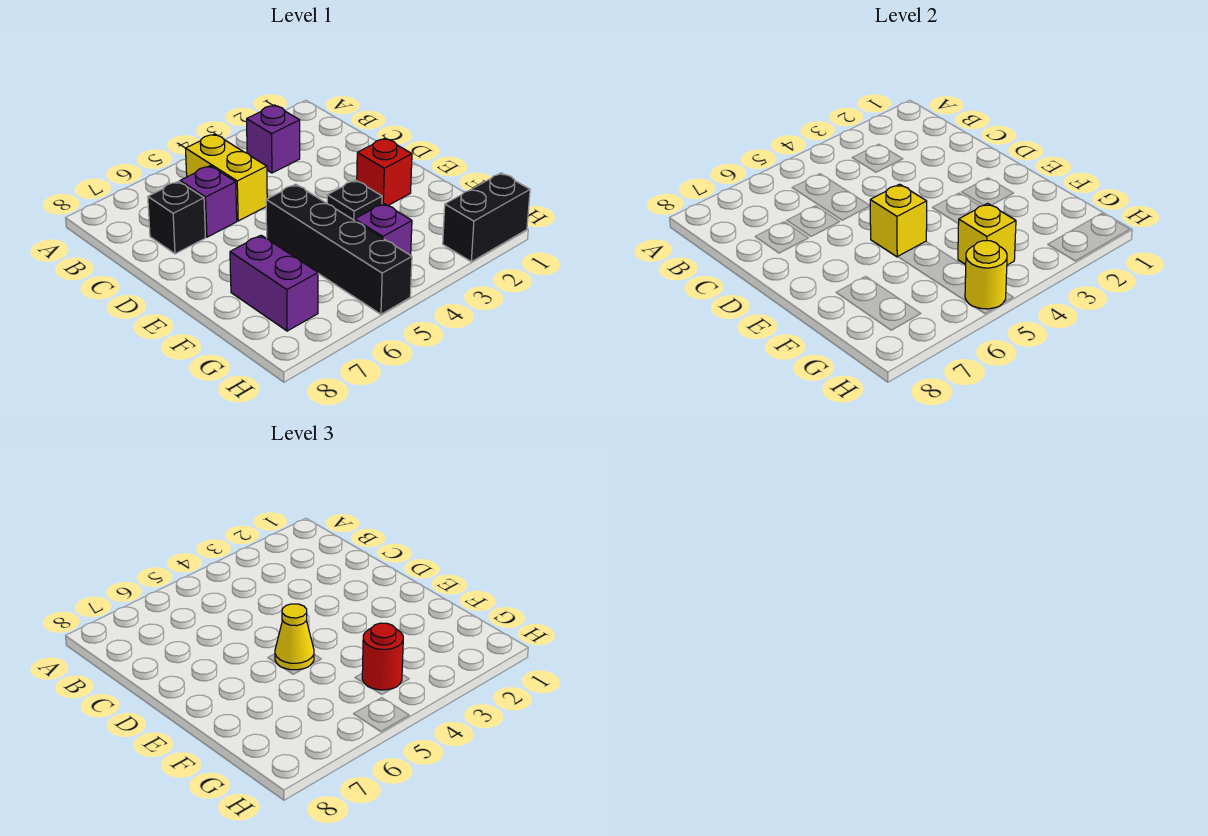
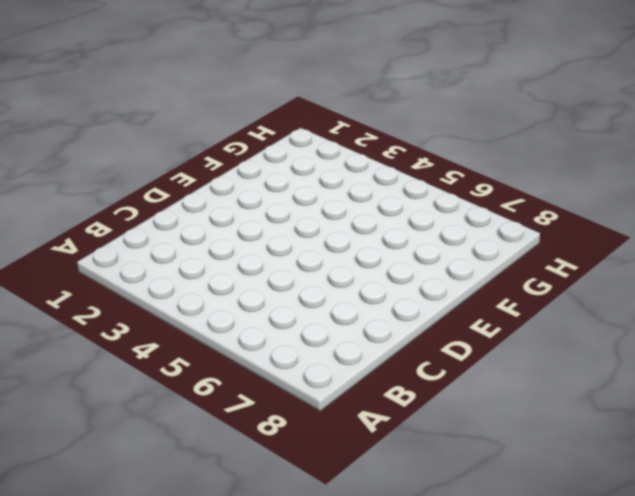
none -> purple brick B3 level 1
none -> yellow brick B5:C5 level 1
none -> purple brick C6 level 1

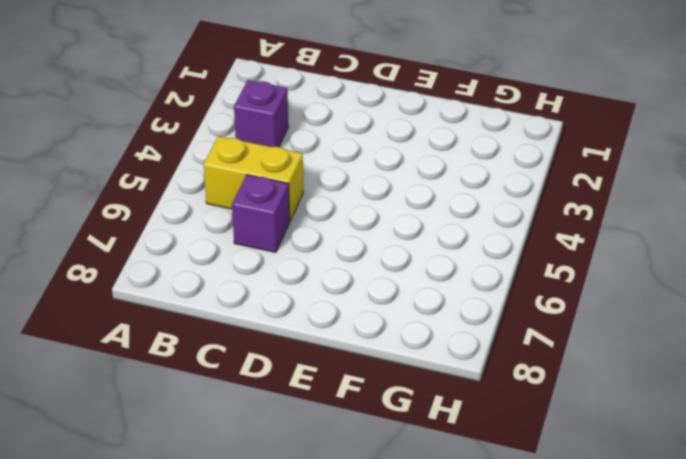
none -> black brick C7 level 1
none -> red brick E2 level 1
none -> black plate E3 level 1

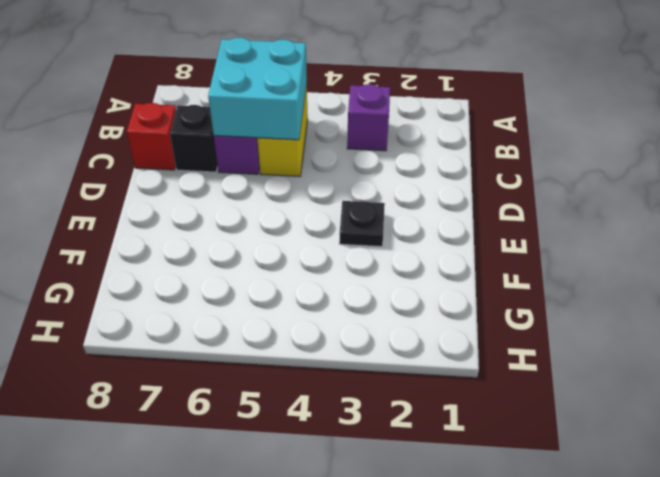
cyan brick B5:C6 level 2 -> none
red brick C8 level 1 -> red brick E2 level 1
none -> black brick E5:H5 level 1
none -> purple brick F7:G7 level 1
none -> purple brick G4 level 1

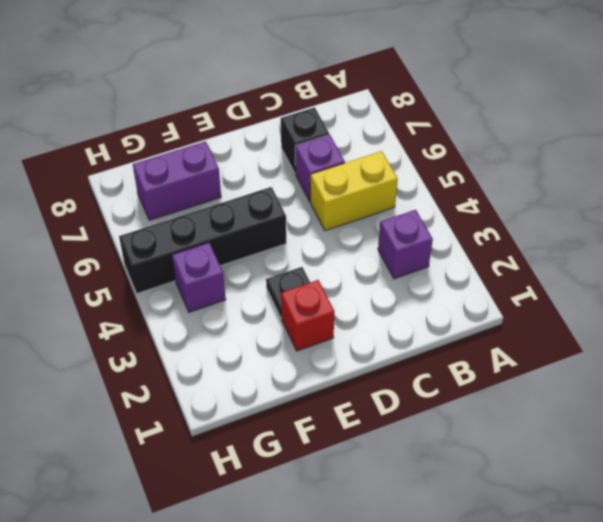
none -> black brick H1:H2 level 1
none -> yellow brick E5 level 2
none -> yellow brick G4 level 2

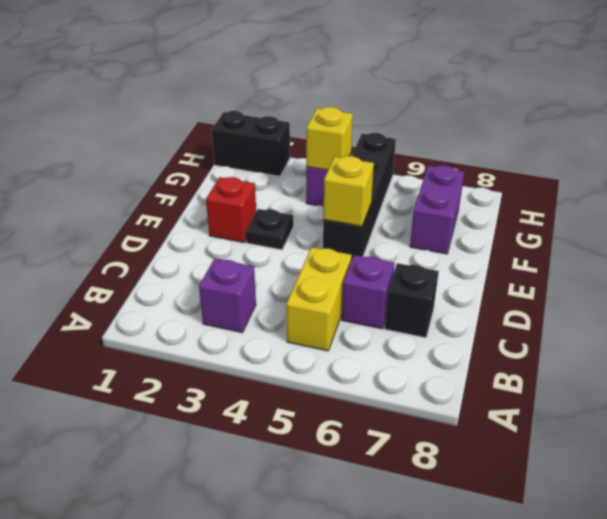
none -> yellow round brick H5 level 2
none -> yellow cone E5 level 3
none -> red round brick G4 level 3

